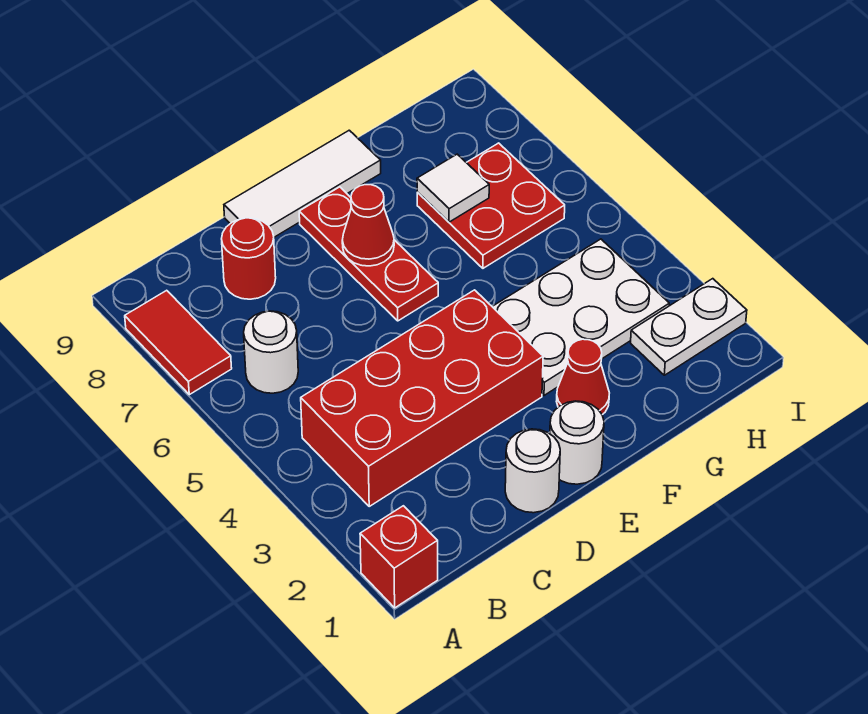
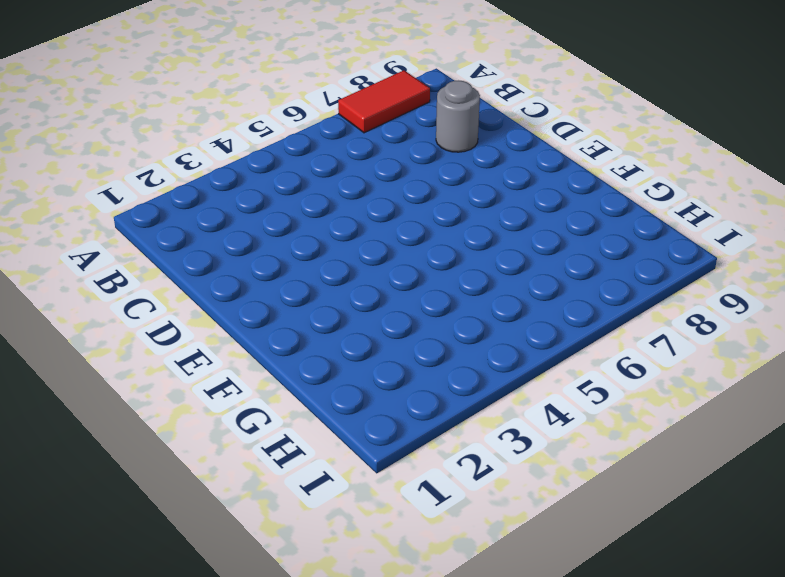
grey round brick C8 level 1 -> red round brick C8 level 1
none -> red brick A1 level 1
none -> red brick B3:E4 level 1
none -> white round brick B6 level 1

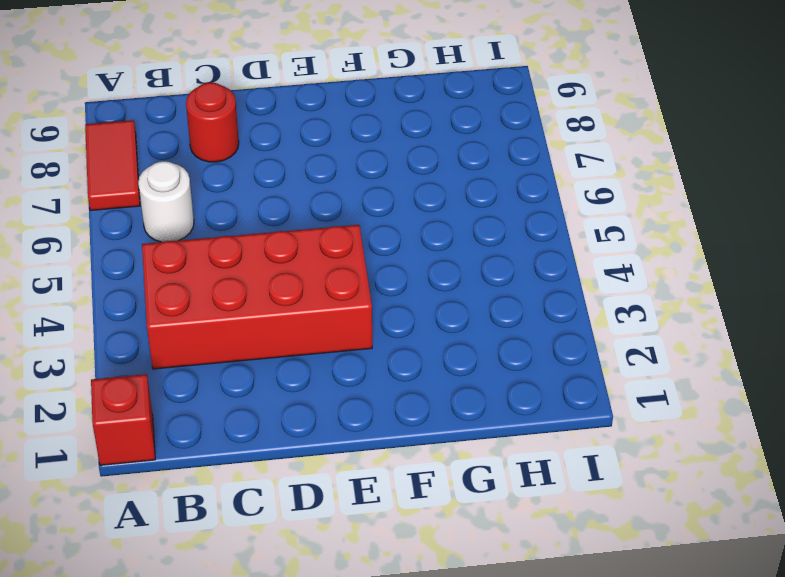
none -> white round brick D1 level 1
none -> white tile D9:F9 level 1
none -> white round brick E1 level 1

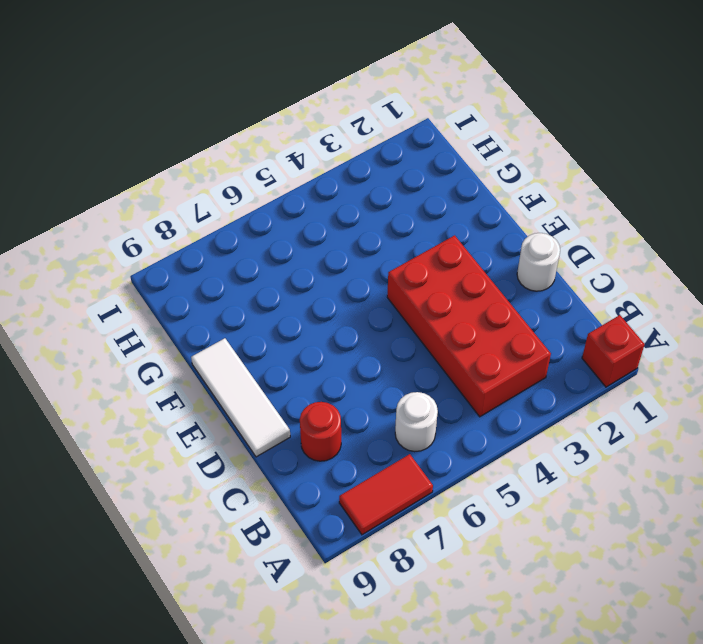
none -> white round brick E1 level 1
none -> red plate E6:E8 level 1
none -> red cone F2 level 1

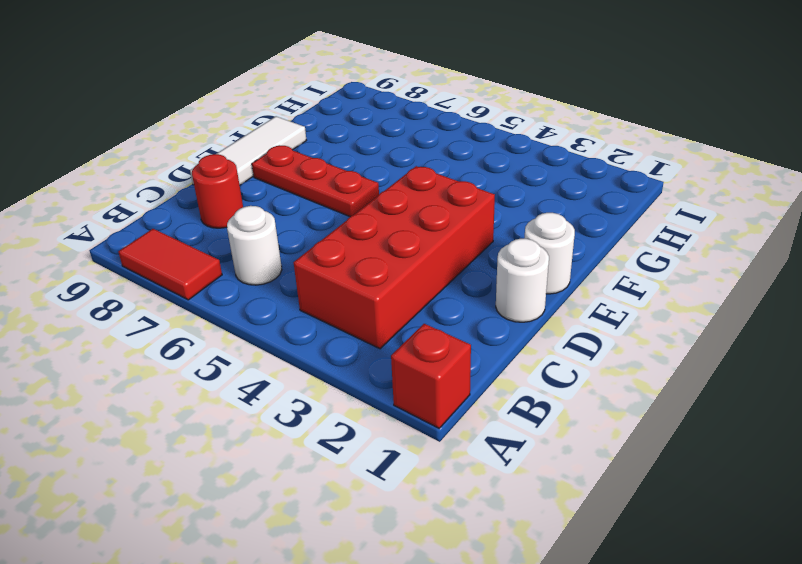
none -> red cone F2 level 1
none -> white plate F3:H4 level 1
none -> red plate G6:H7 level 1

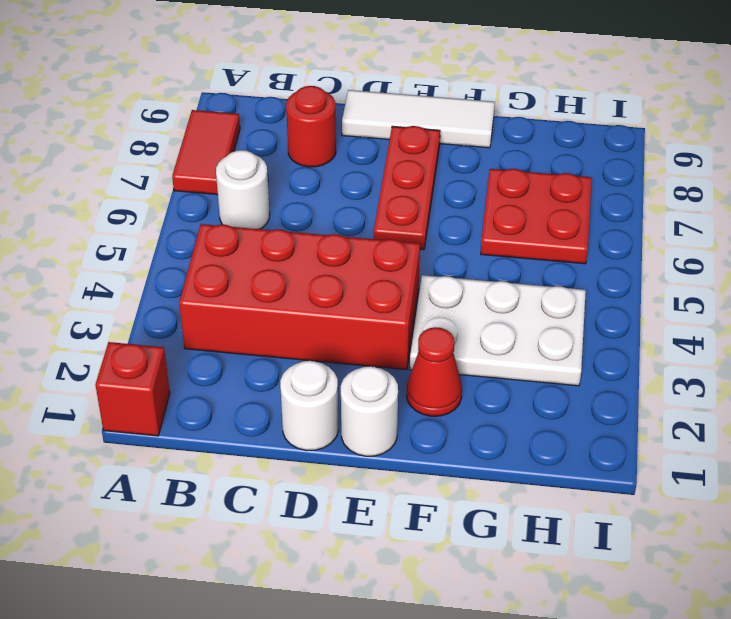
none -> white plate H2:I2 level 1
none -> red cone E7 level 2
none -> white tile G7 level 2

